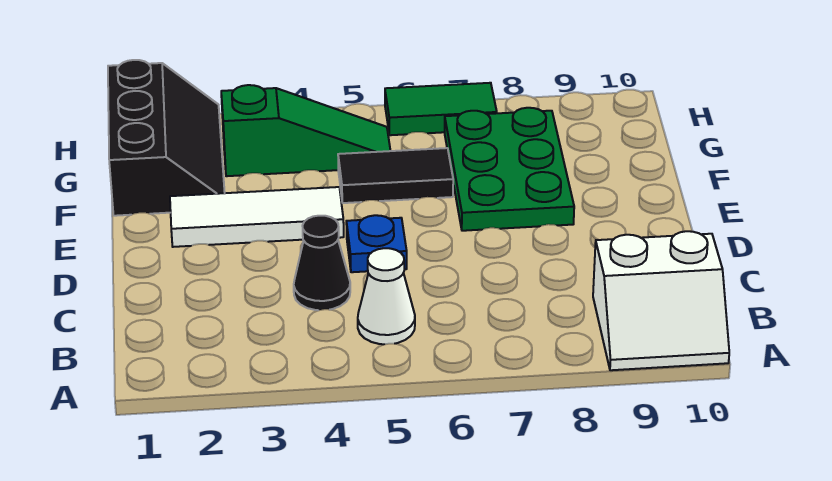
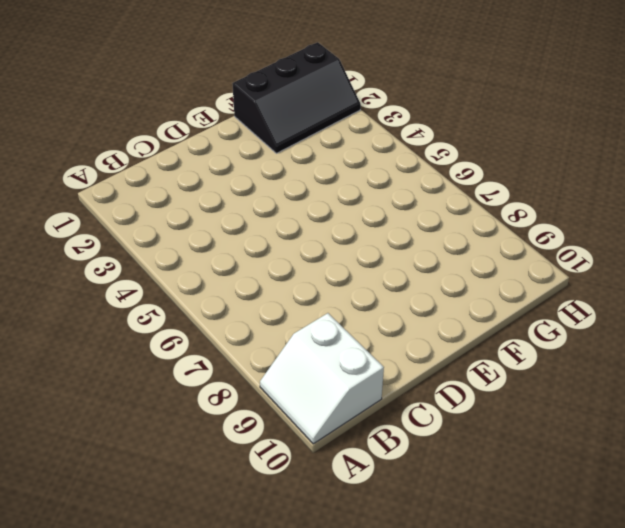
none -> white cone B5 level 1
none -> black cone C4 level 1

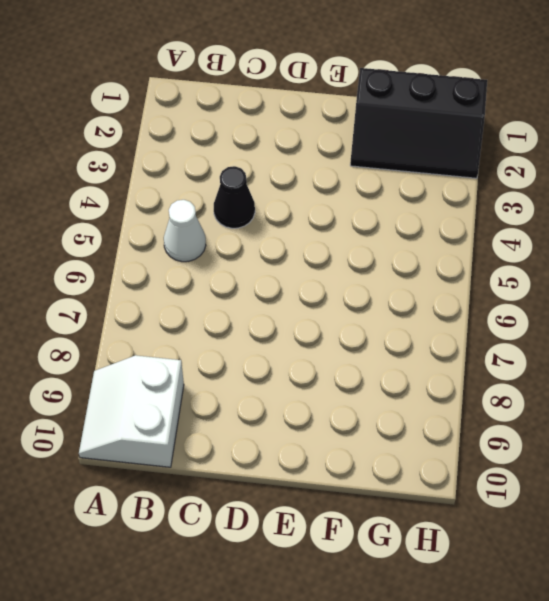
none -> blue plate D5 level 1
none -> white tile E2:E4 level 1

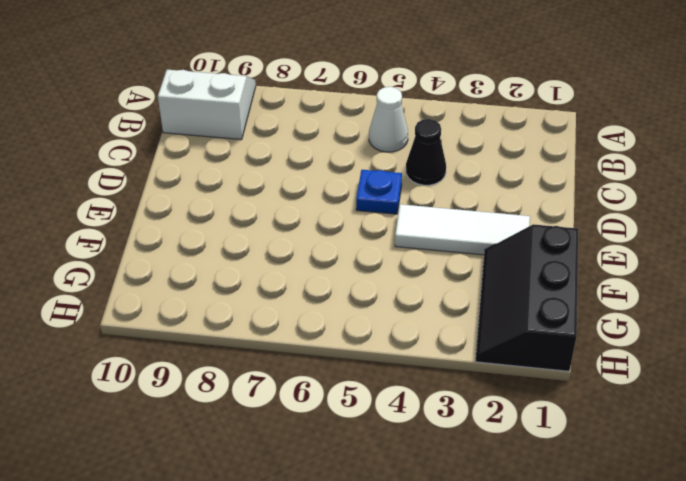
none -> green plate E7:G8 level 1
none -> black tile F5:F6 level 1

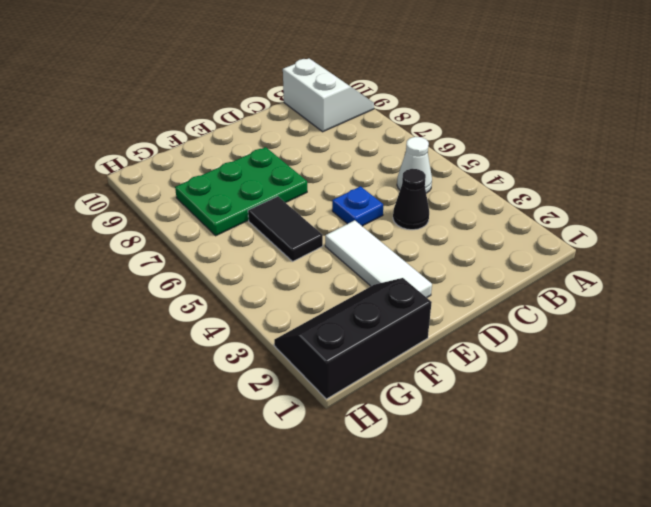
none -> green slope G3:G5 level 1 top 3
none -> green tile H6:H7 level 1

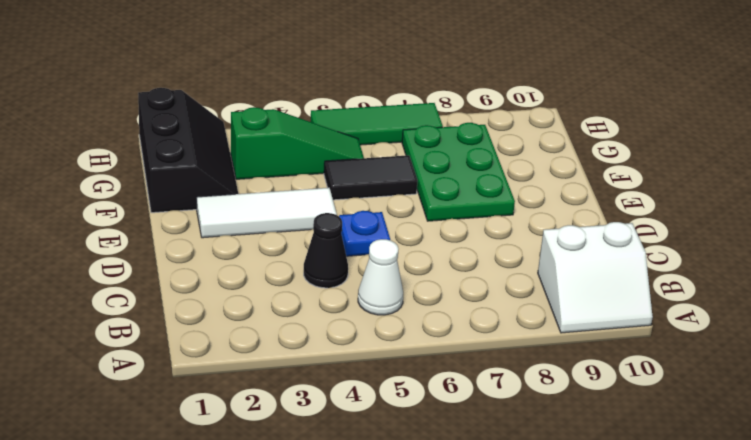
green tile H5:H7 level 1 -> green tile H6:H7 level 1

